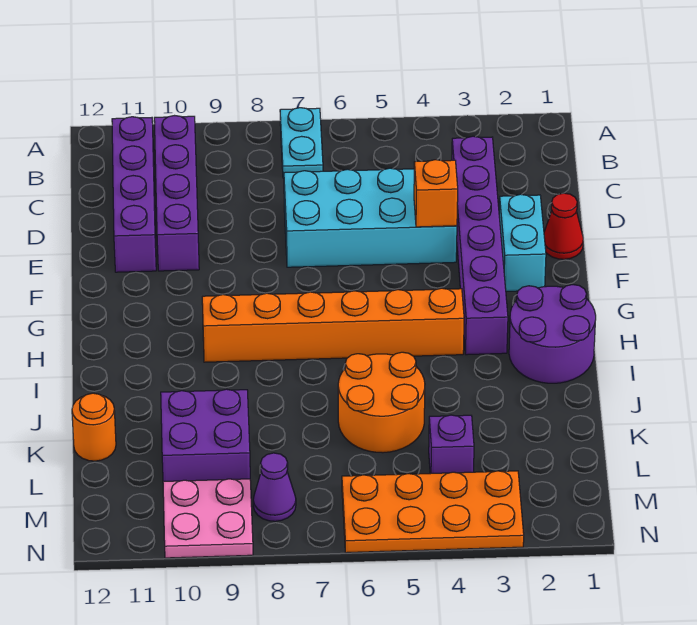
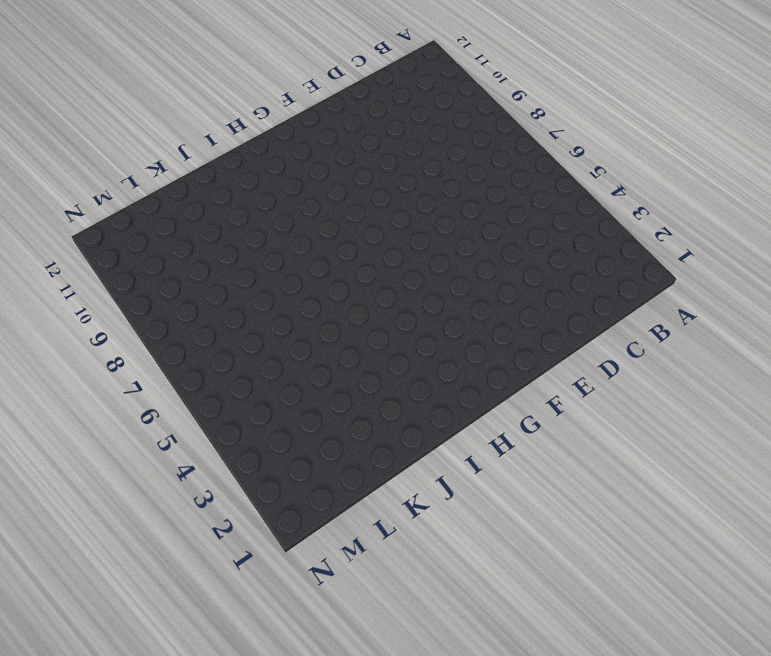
none -> cyan plate A7:B7 level 1
none -> purple brick B10:E10 level 1
none -> purple brick B11:E11 level 1

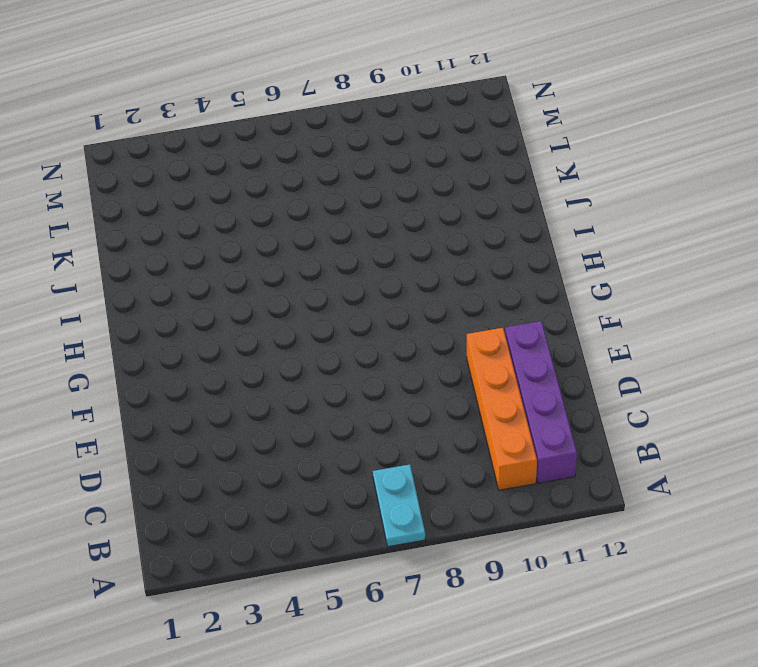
orange brick B10:E10 level 1 -> purple brick B10:E10 level 1
none -> purple brick C3:H3 level 1
none -> cyan brick D4:E7 level 1
none -> red cone E1 level 1

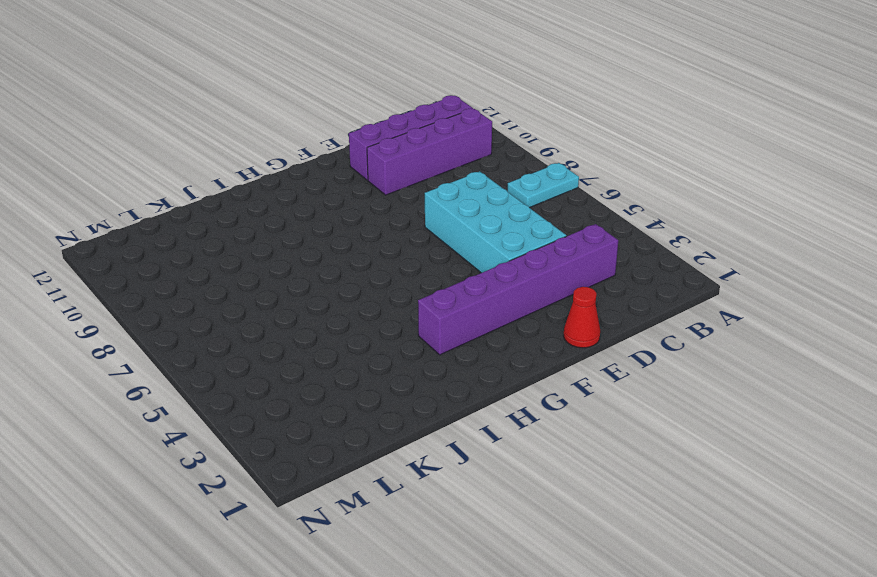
none -> cyan brick E2:F2 level 1
none -> purple round brick H1:I2 level 1
none -> orange brick H4:H9 level 1

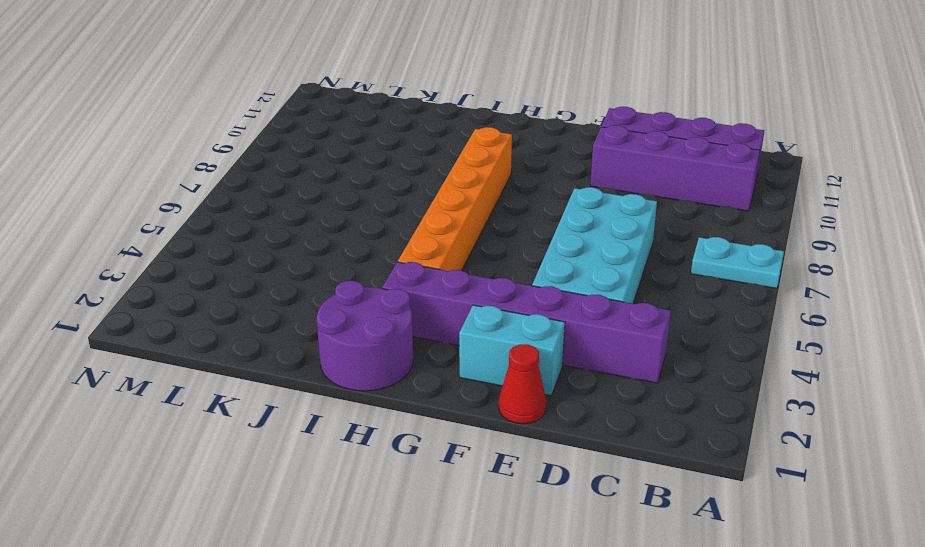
none -> orange round brick J5:K6 level 1
none -> purple brick K9:L10 level 1
none -> orange round brick K12 level 1

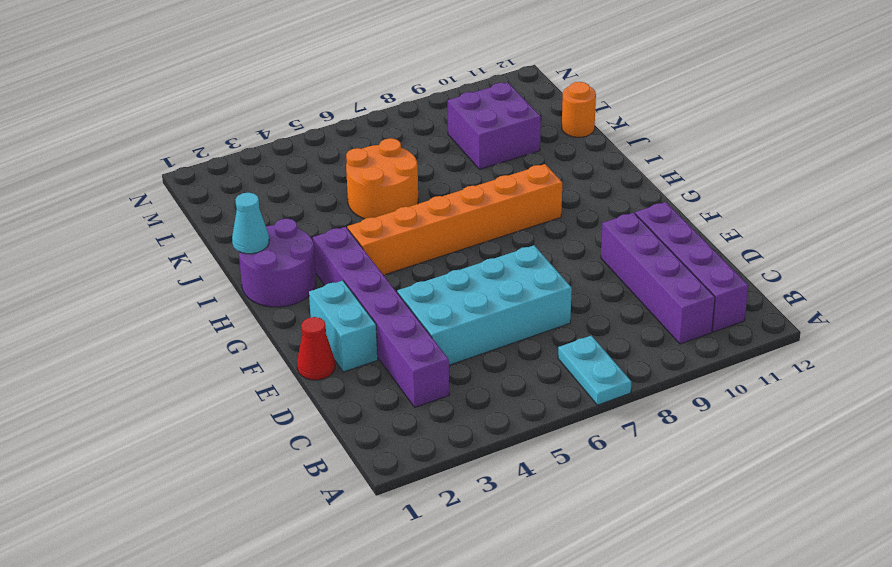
cyan cone I1 level 2 -> none
none -> purple brick L4 level 1
none -> orange plate M3:N6 level 1
none -> purple cone M8 level 1

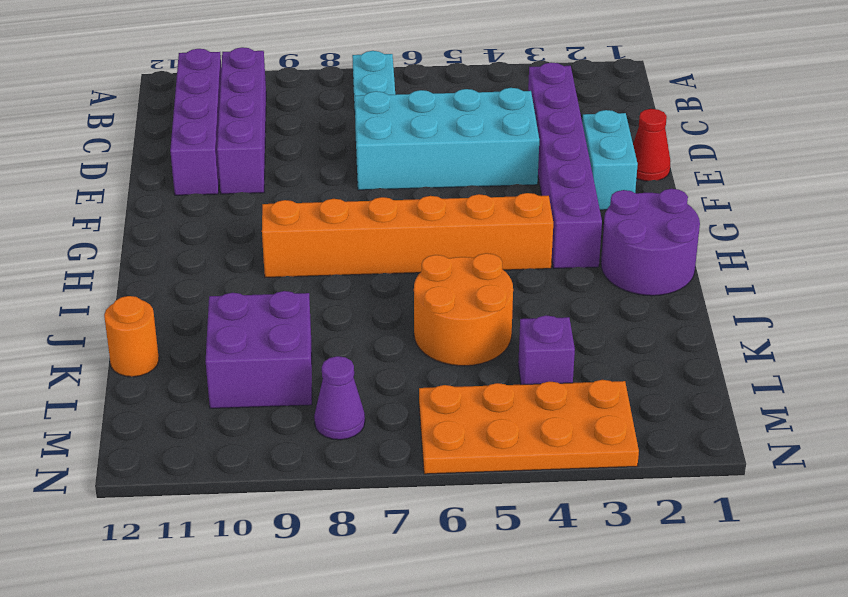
none -> pink plate M9:N10 level 1
none -> orange brick E4 level 2

